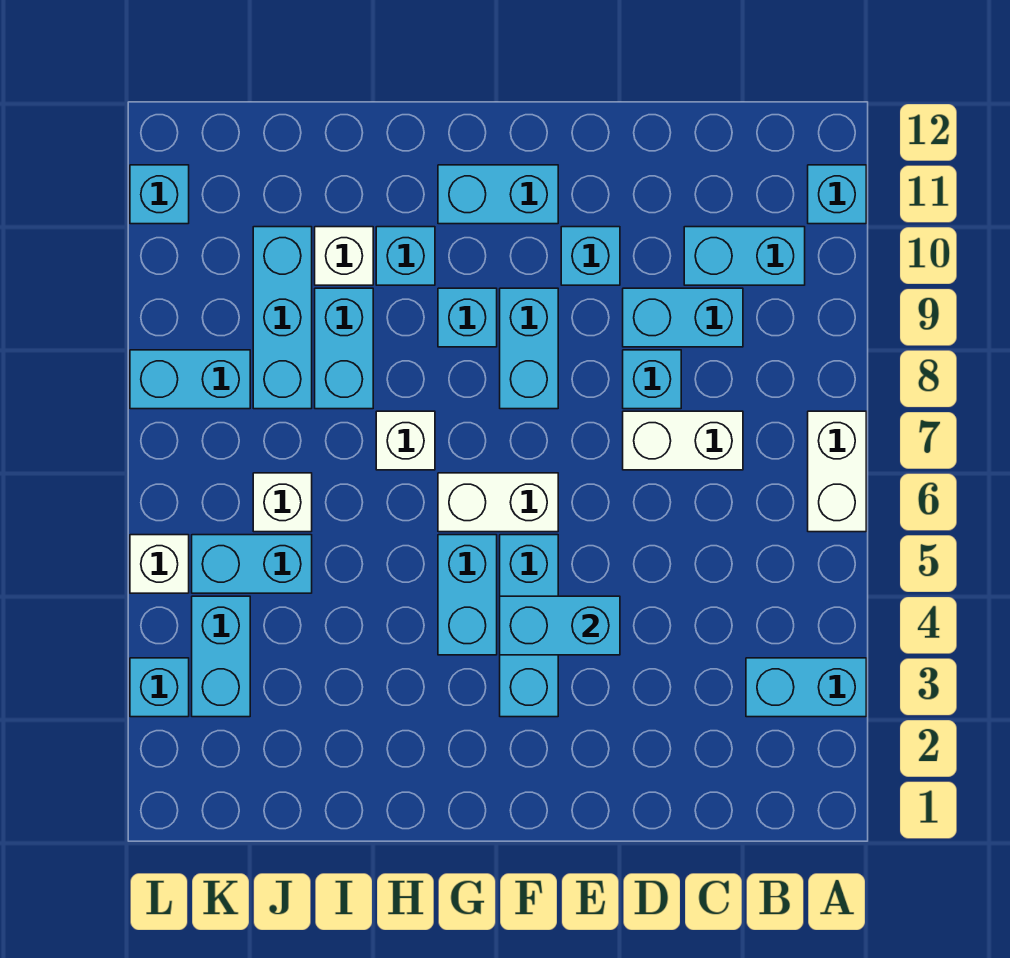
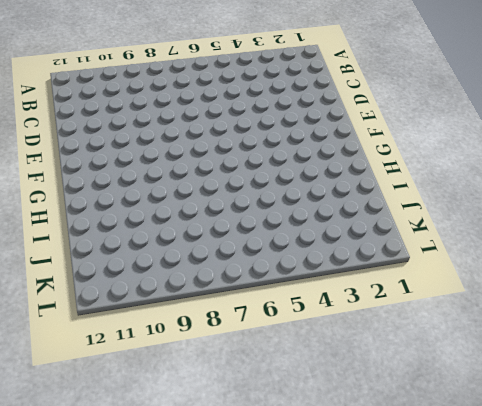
none -> cyan brick A3:B3 level 1
none -> white brick A6:A7 level 1
none -> cyan brick A11 level 1

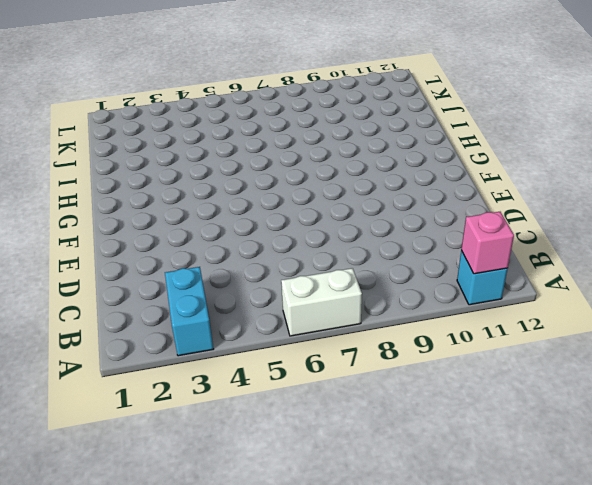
pink brick A11 level 2 -> none
none -> cyan brick B10:C10 level 1
none -> white brick C7:D7 level 1
none -> cyan brick C9:D9 level 1

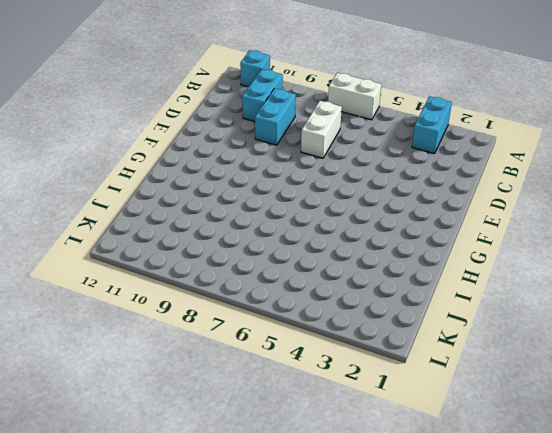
none -> cyan brick D8 level 1
none -> cyan brick E10 level 1
none -> cyan brick F3:F5 level 1

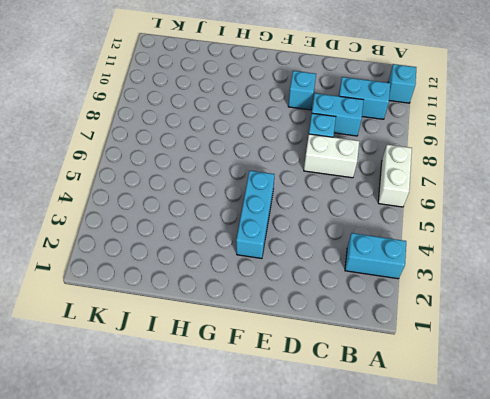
none -> white brick F6:G6 level 1
none -> cyan brick F8:F9 level 1
none -> cyan brick F11:G11 level 1

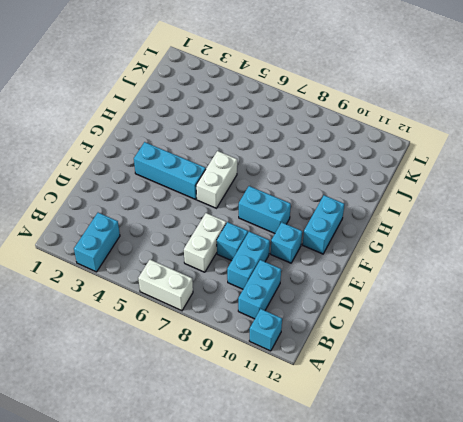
none -> cyan brick G4:G5 level 1
none -> cyan brick G9 level 1
none -> white brick H7 level 1

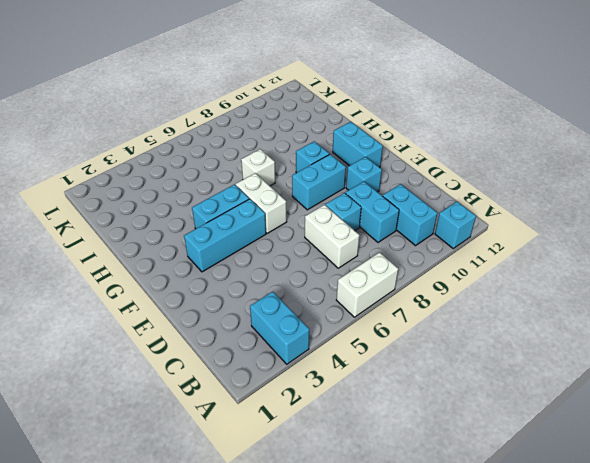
none -> cyan brick H10 level 1
none -> cyan brick I8:I9 level 1
none -> white brick I10 level 1

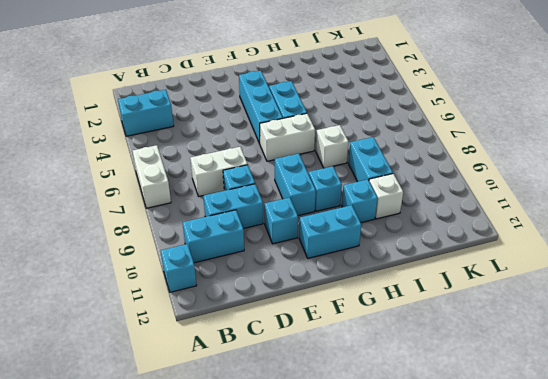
none -> cyan brick J5:K5 level 1
none -> white brick J6 level 1
none -> cyan brick J8:J10 level 1

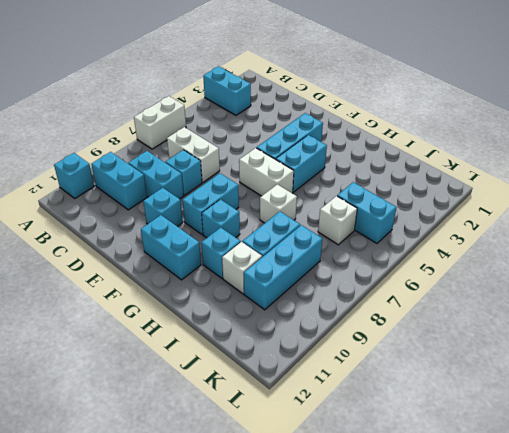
none -> cyan brick K3:K4 level 1
none -> cyan brick K8:L8 level 1
none -> cyan brick L3 level 1

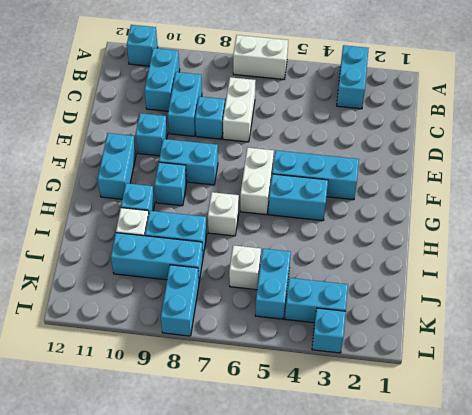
none -> white brick L5 level 1
none -> cyan brick L11 level 1
none -> cyan brick E4:F4 level 2

